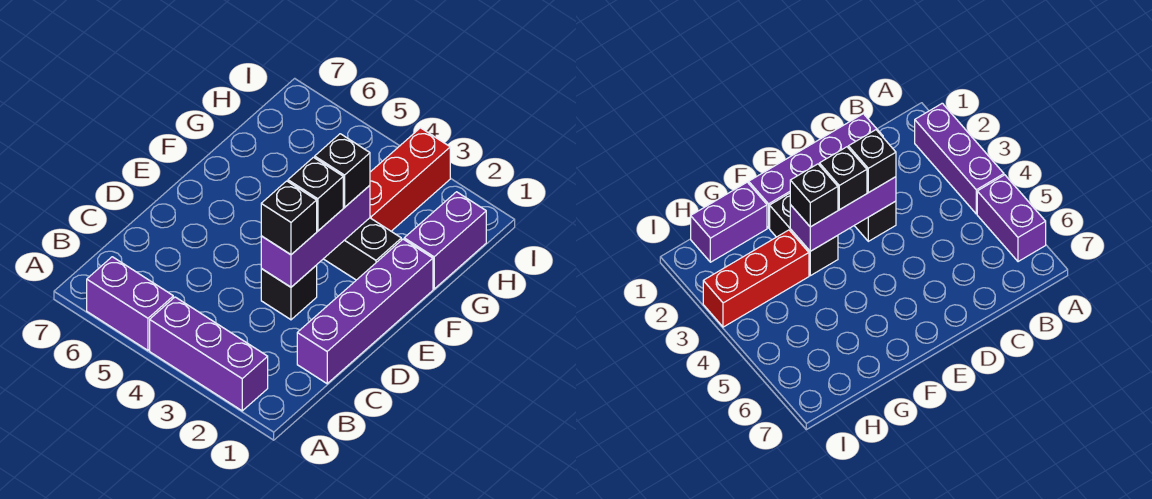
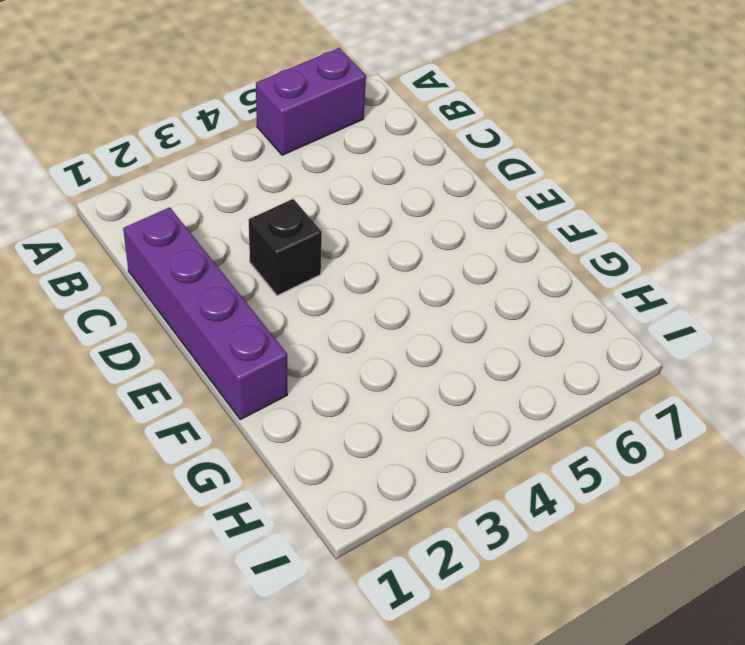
none -> purple brick A2:A4 level 1
none -> black brick F2:F3 level 1

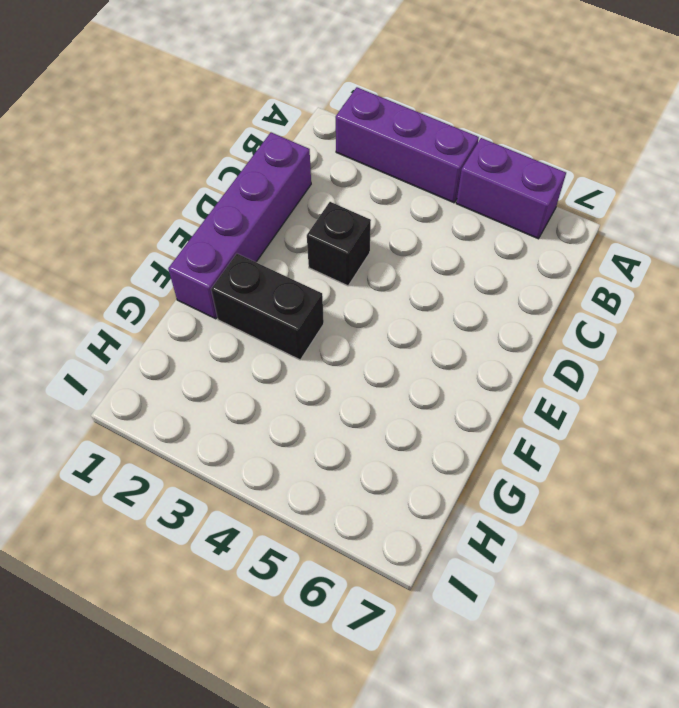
none -> purple brick G1:H1 level 1
none -> red brick G3:I3 level 1

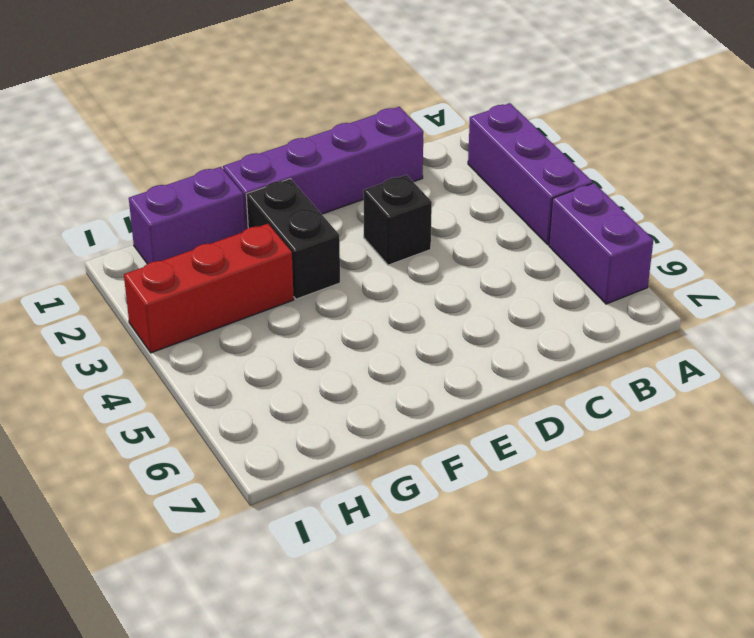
none -> purple brick D3:F3 level 2
none -> black brick D3 level 3

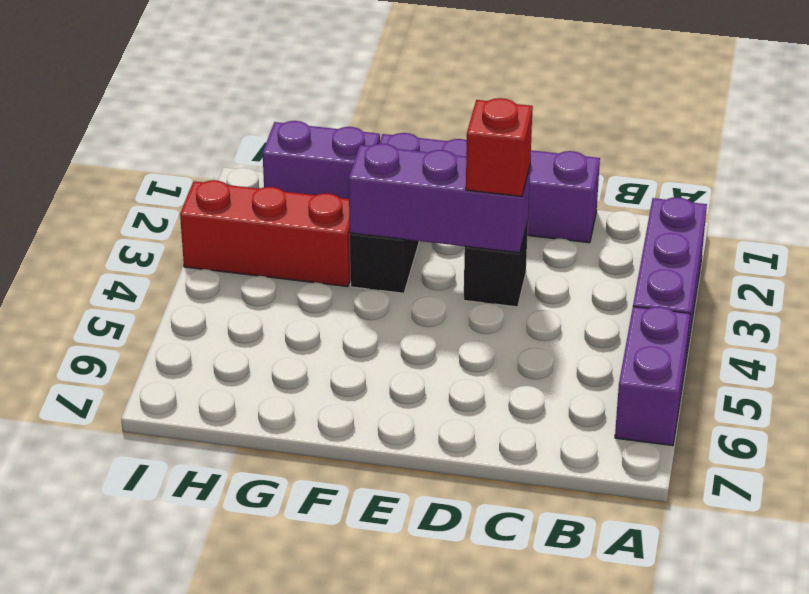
red brick D3 level 3 -> black brick D3 level 3
none -> black brick E3 level 3
none -> black brick F3 level 3

